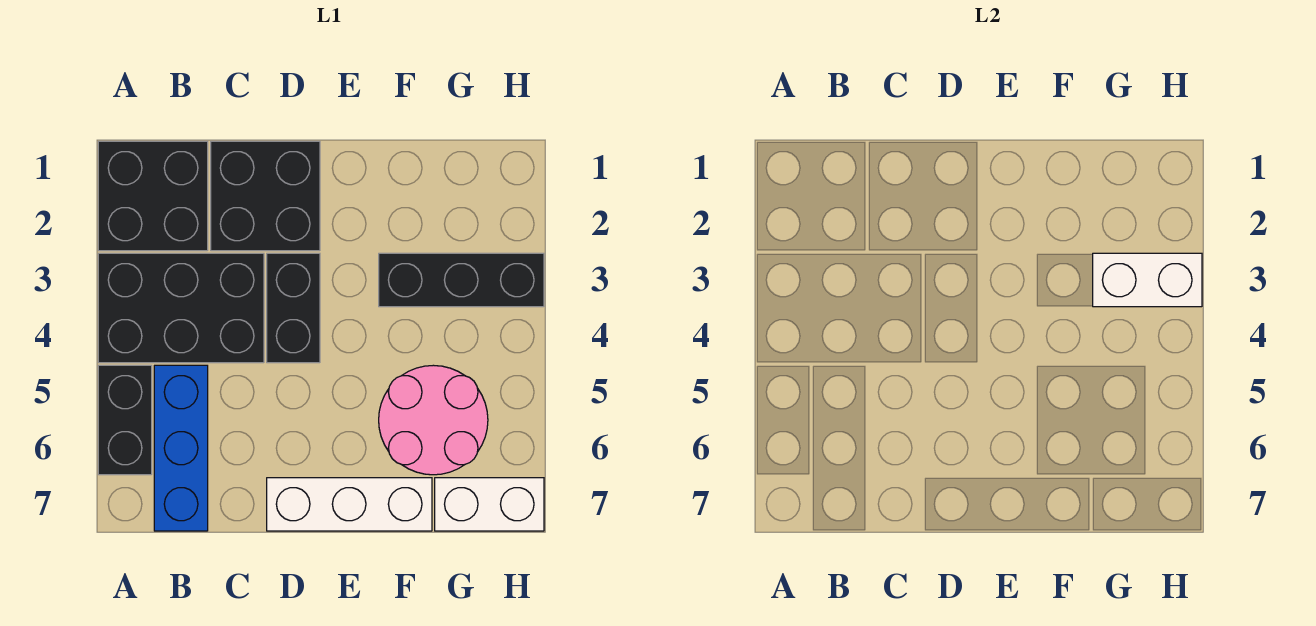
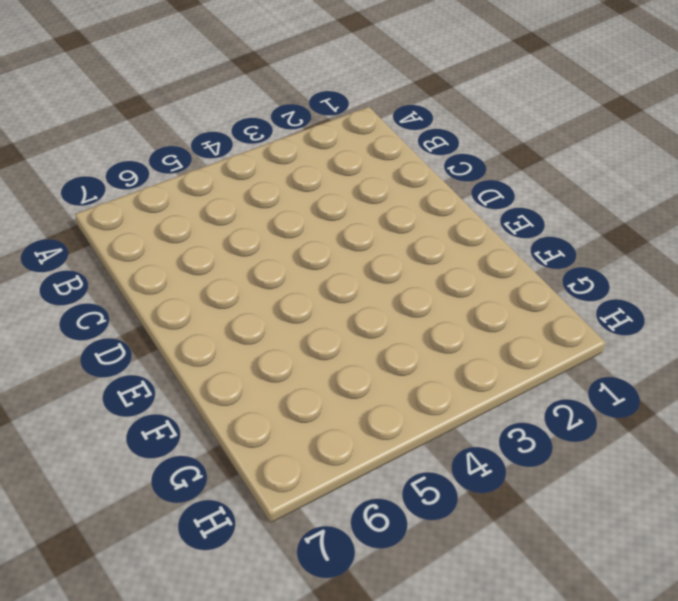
none -> black brick A1:B2 level 1
none -> black brick A3:C4 level 1

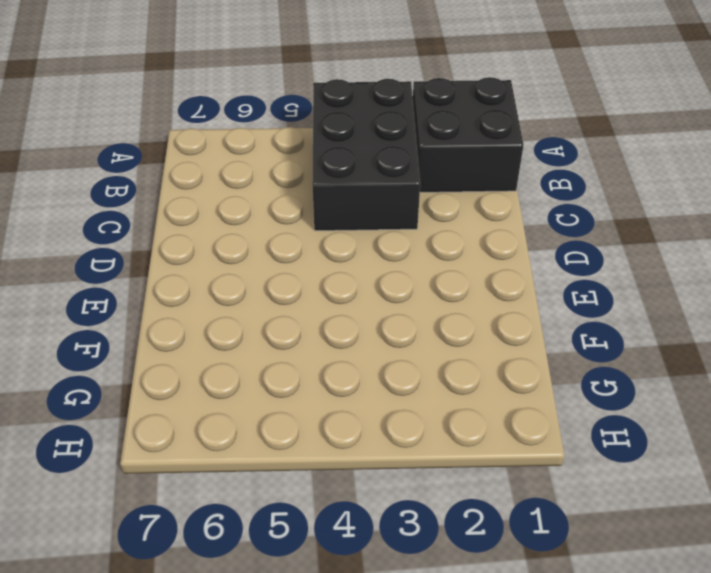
none -> black brick A5:A6 level 1
none -> blue brick B5:B7 level 1

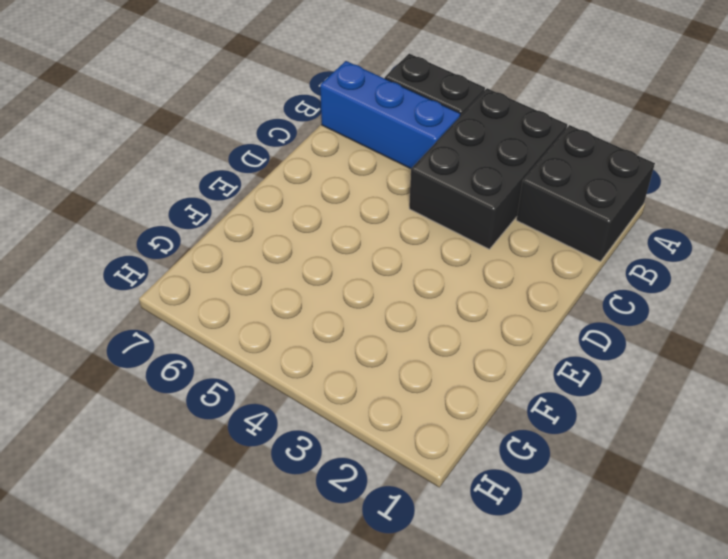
none -> black brick C1:D2 level 1
none -> black brick D3:D4 level 1

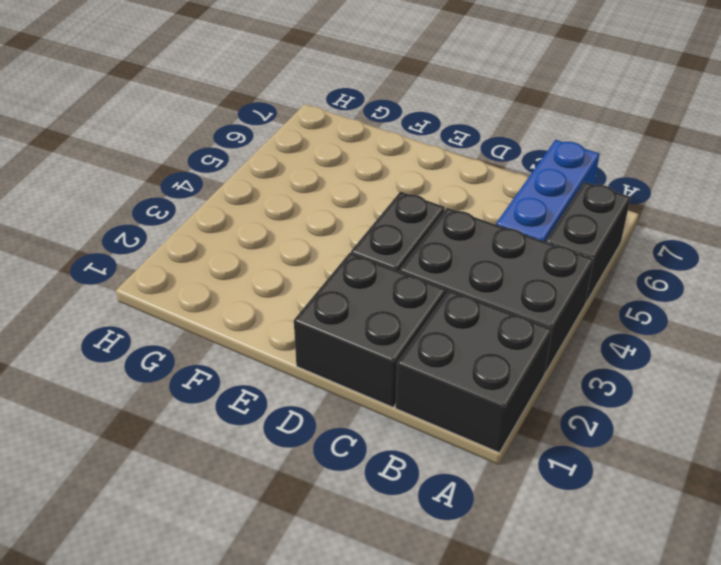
none -> white brick D7:F7 level 1
none -> black brick F3:H3 level 1

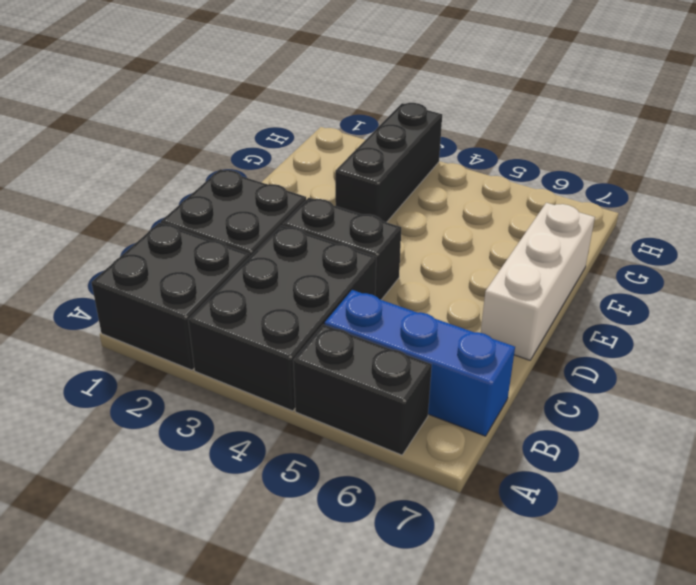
none -> pink round brick F5:G6 level 1
none -> white brick G7:H7 level 1

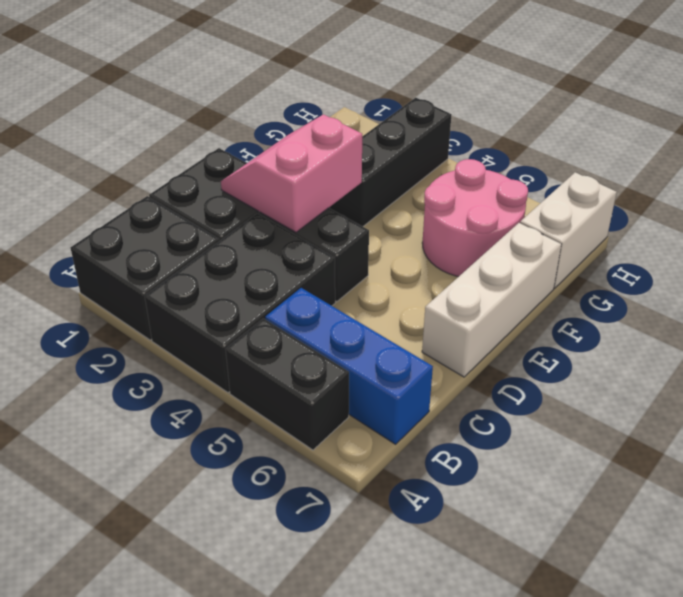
pink slope D2:E3 level 2 top 3 -> none
none -> white brick G3:H3 level 2

